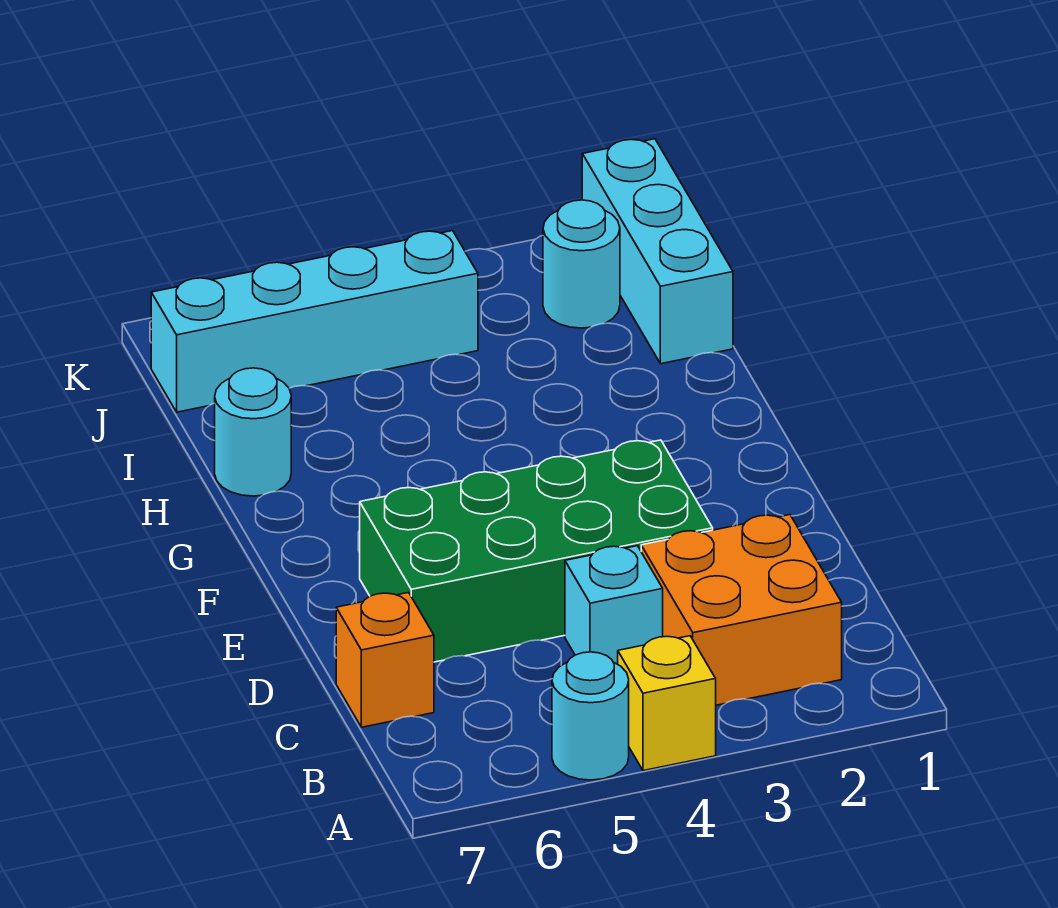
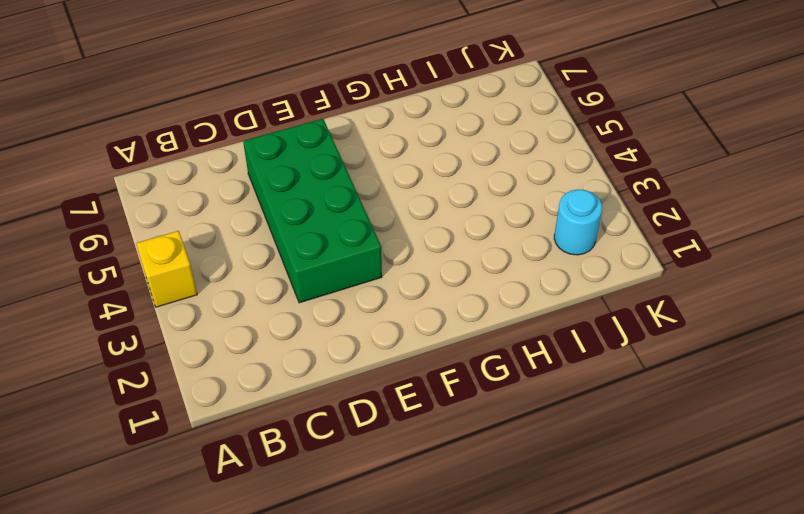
none -> cyan round brick A5 level 1
none -> orange brick B2:C3 level 1

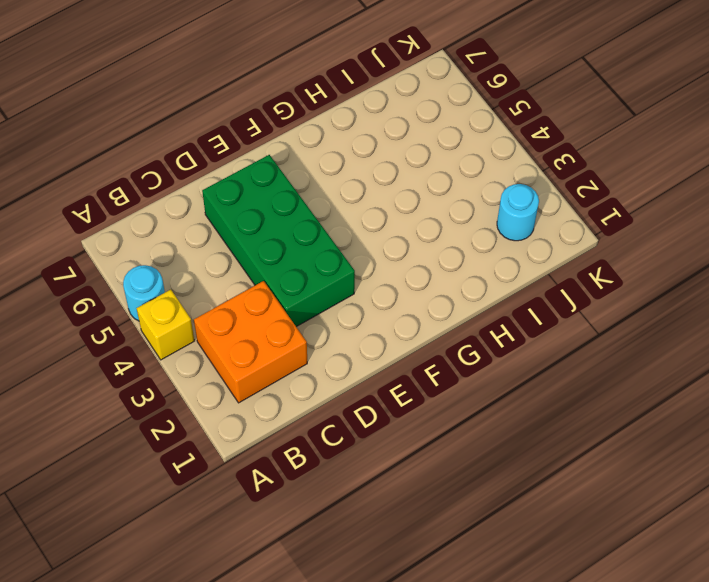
none -> cyan brick C4 level 1
none -> orange brick C7 level 1

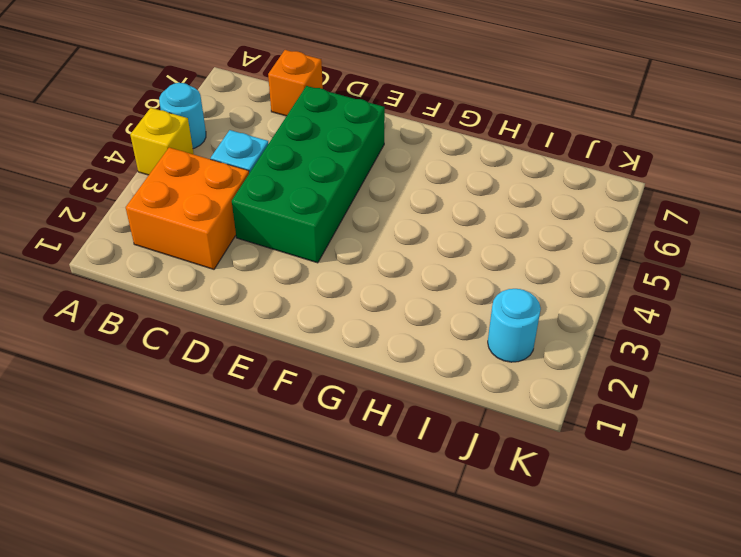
none -> cyan round brick H7 level 1
none -> cyan brick I1:K1 level 1

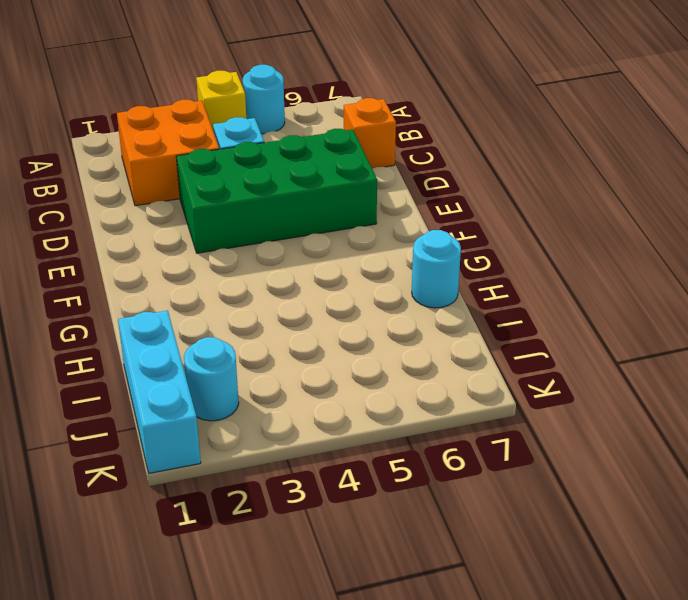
none -> cyan brick J4:J7 level 1

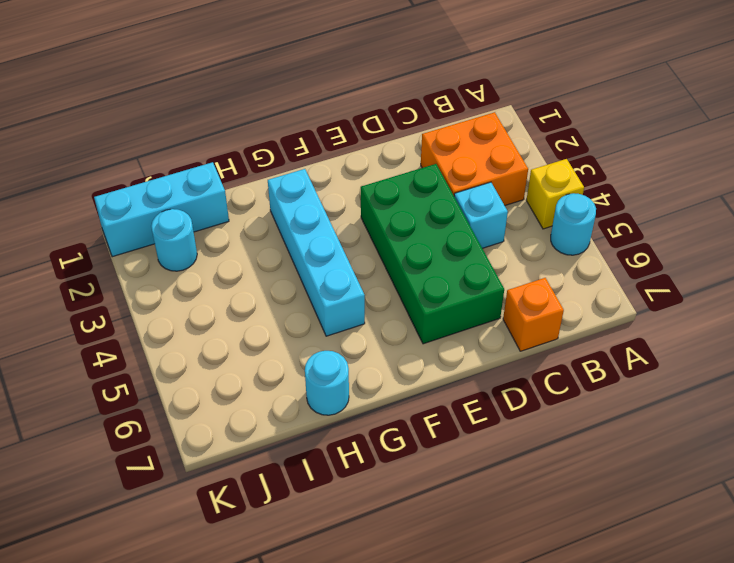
cyan brick G2:G5 level 1 -> cyan brick J4:J7 level 1

